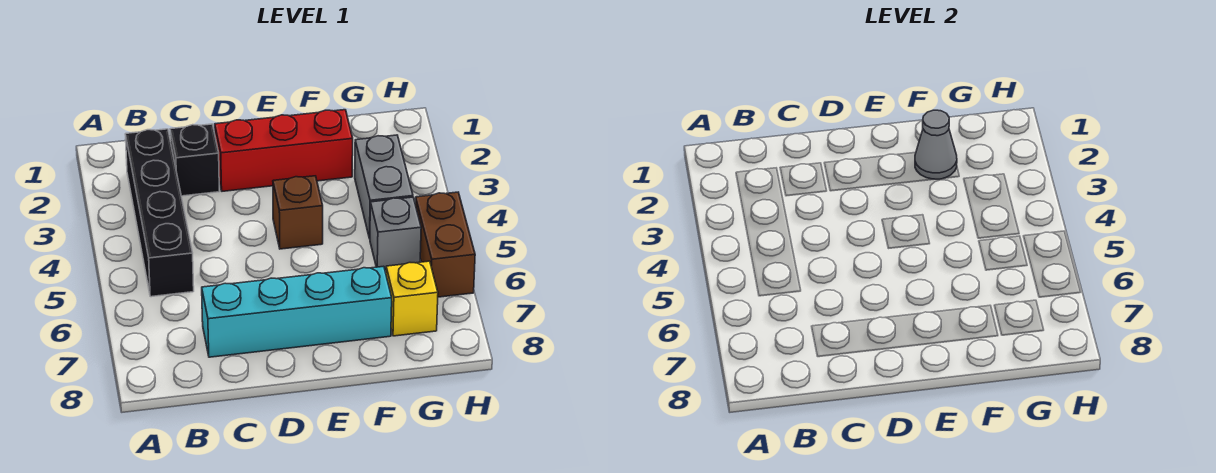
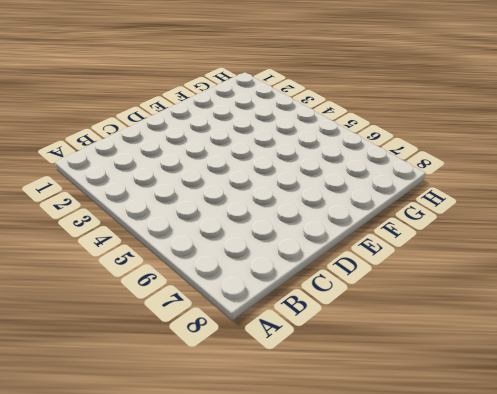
none -> black brick B2:B5 level 1
none -> black brick C2 level 1

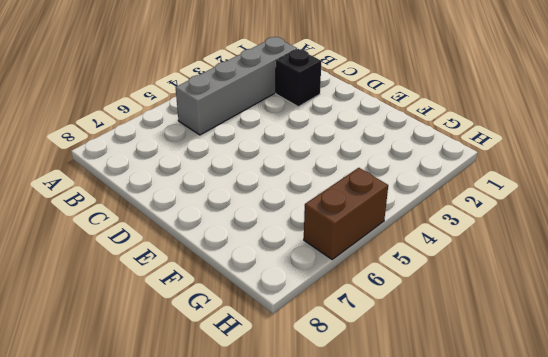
grey brick B2:B5 level 1 -> black brick B2:B5 level 1
none -> cyan brick C7:F7 level 1
none -> red brick D2:F2 level 1

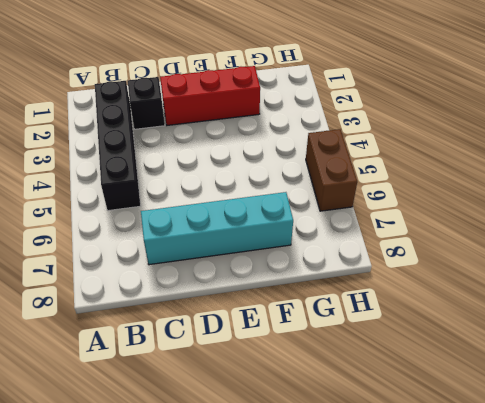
none -> brown brick E4 level 1
none -> grey brick G3:G4 level 1

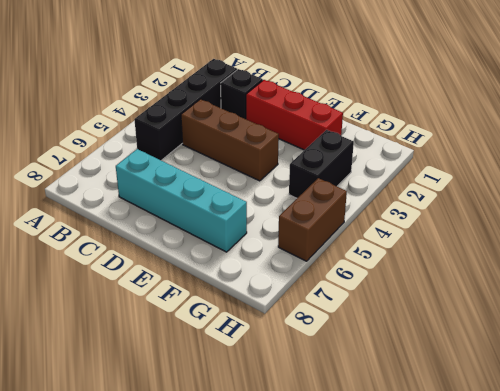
brown brick C4:E4 level 1 -> brown brick E4 level 1
black brick G3:G4 level 1 -> grey brick G3:G4 level 1
none -> grey brick G5 level 1
none -> yellow brick G7 level 1

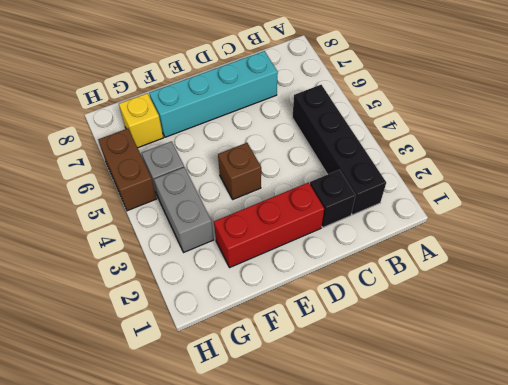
none -> grey cone F2 level 2

